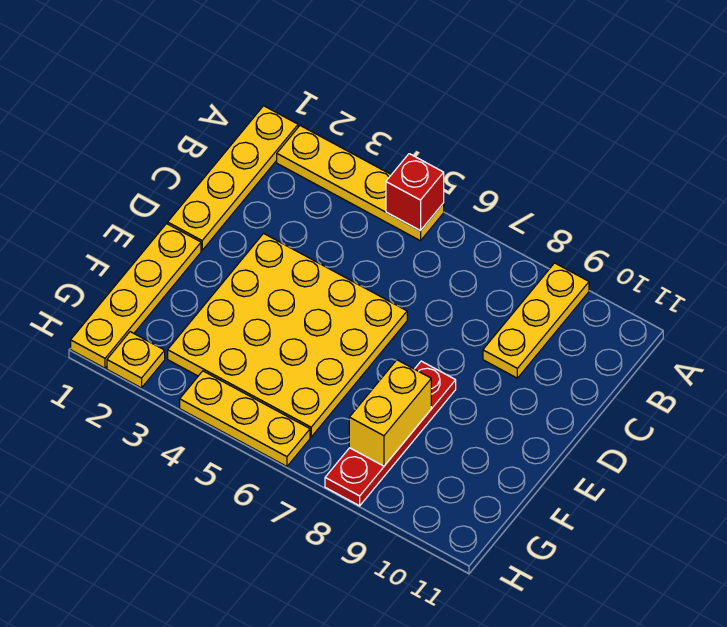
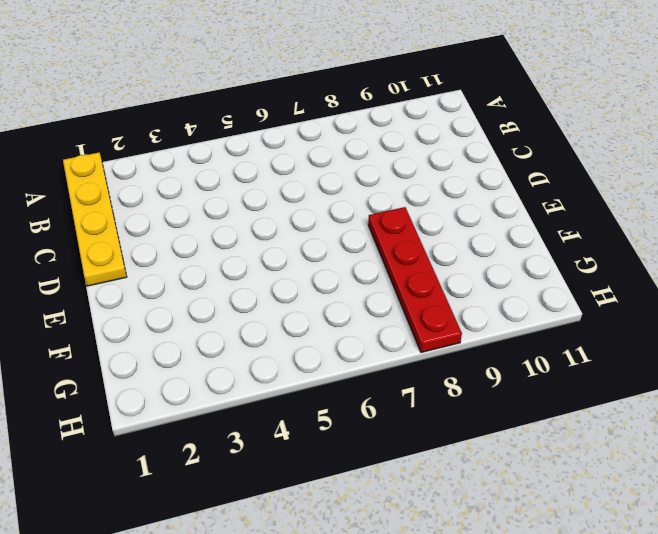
none -> yellow plate A2:A5 level 1
none -> yellow plate A9:C9 level 1

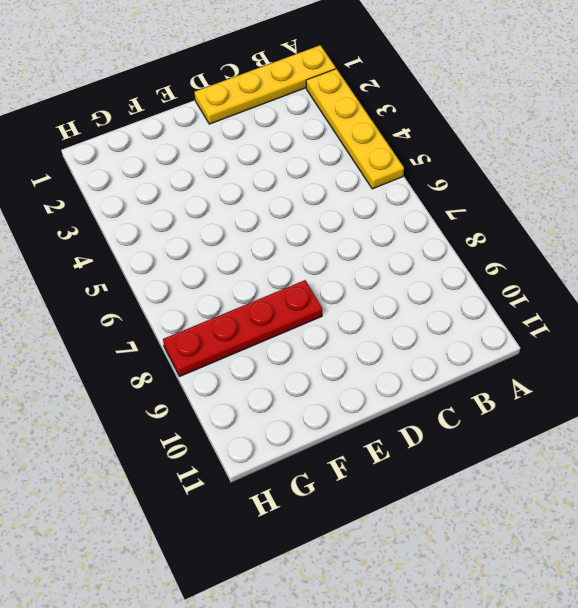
none -> yellow plate A9:C9 level 1
none -> yellow plate D3:G6 level 1

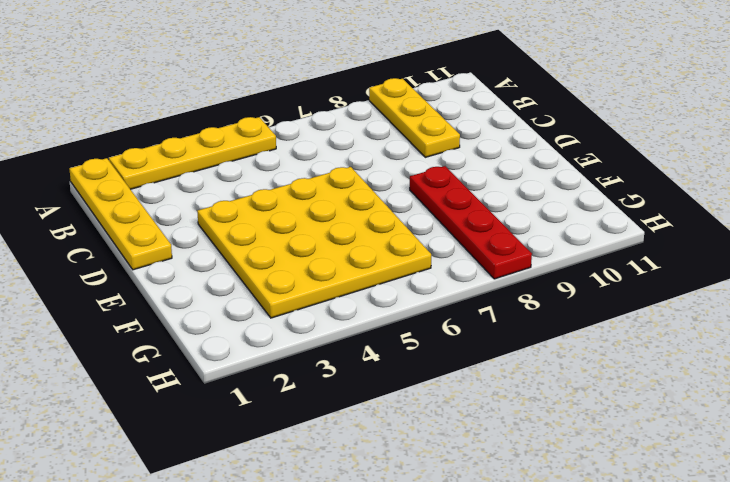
none -> yellow plate E1:H1 level 1
none -> yellow plate H2 level 1

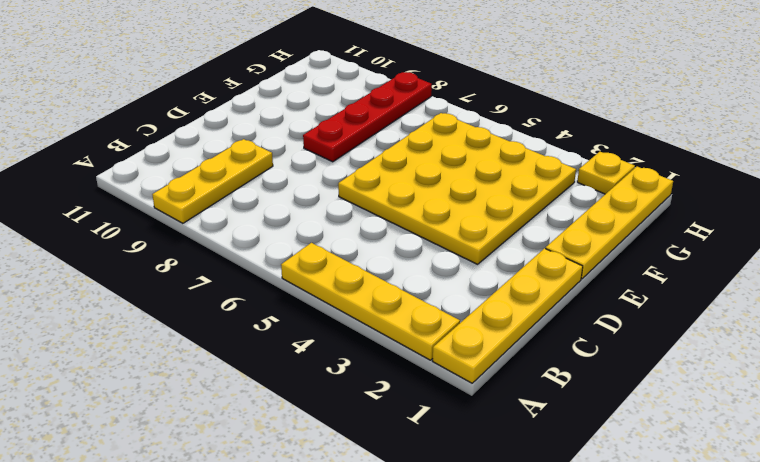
none -> yellow plate H4:H6 level 1
none -> red brick A5 level 2

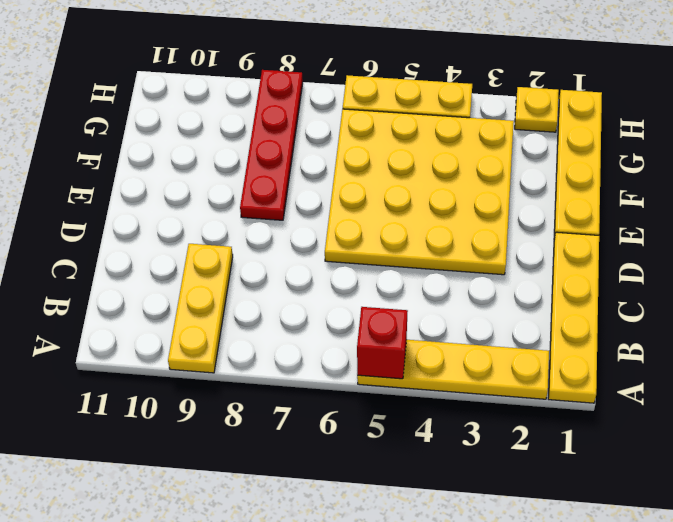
none -> yellow brick F8:G8 level 2

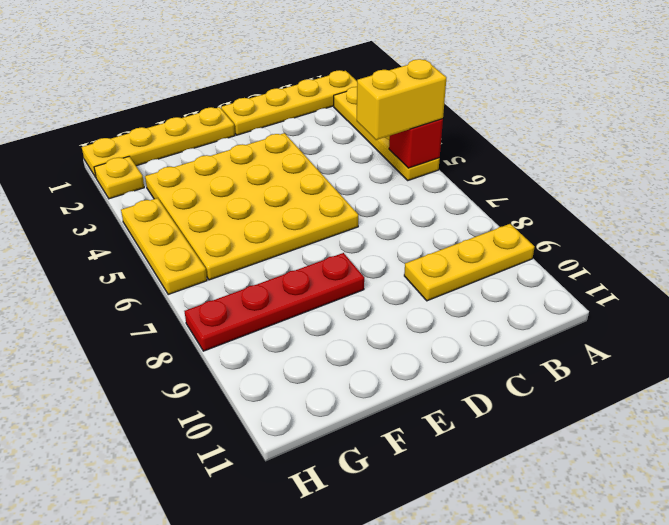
yellow brick A5:B5 level 3 -> yellow brick F8:G8 level 2

